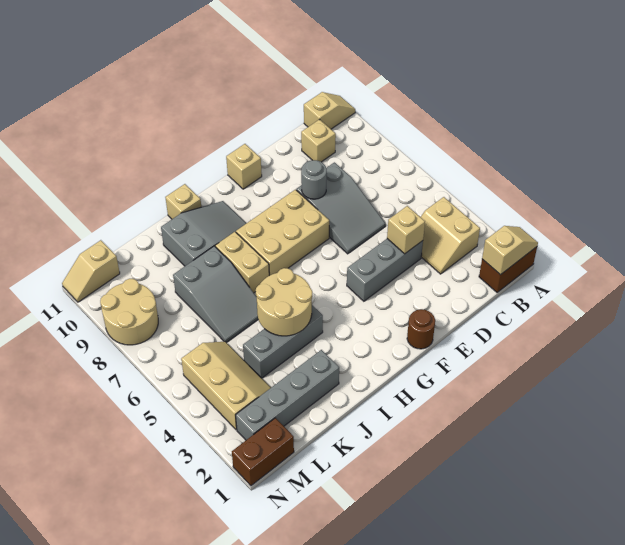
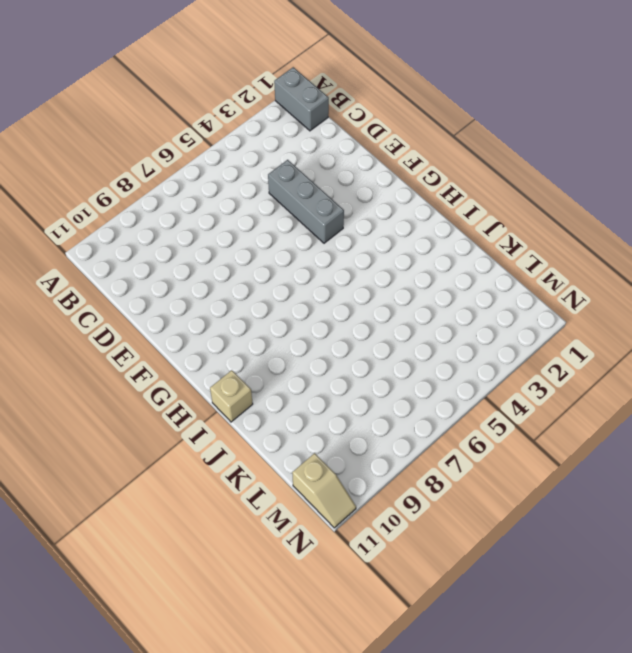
grey brick A1:B1 level 1 -> brown brick A1:B1 level 1
none -> tan slope A11:B11 level 1 top B
none -> tan slope B3:C4 level 1 top B
none -> tan brick C10 level 1

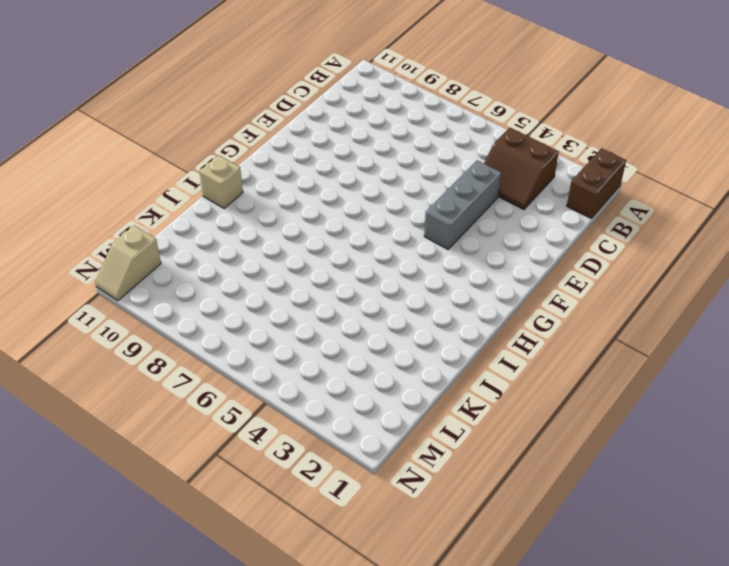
brown slope B3:C4 level 1 top B -> tan slope B3:C4 level 1 top B
none -> tan slope A11:B11 level 1 top B
none -> tan brick C10 level 1
none -> grey slope D6:E8 level 1 top 8

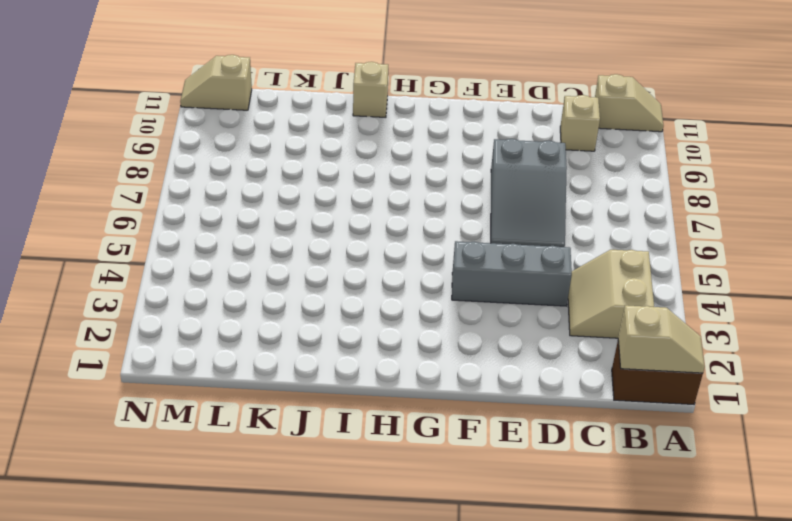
none -> brown round brick F1 level 1
none -> tan brick F7:H8 level 1
none -> tan brick F11 level 1

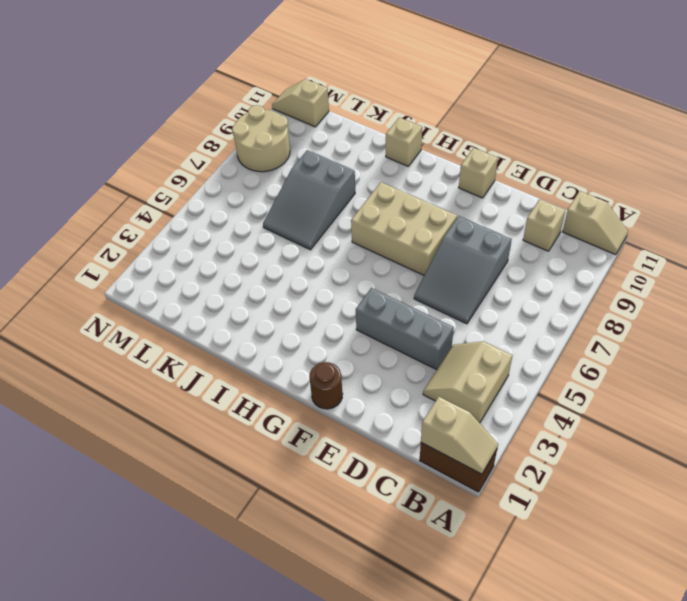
none -> grey slope H9:J10 level 1 top J
none -> grey brick I4:K4 level 1
none -> tan brick I7:I8 level 1

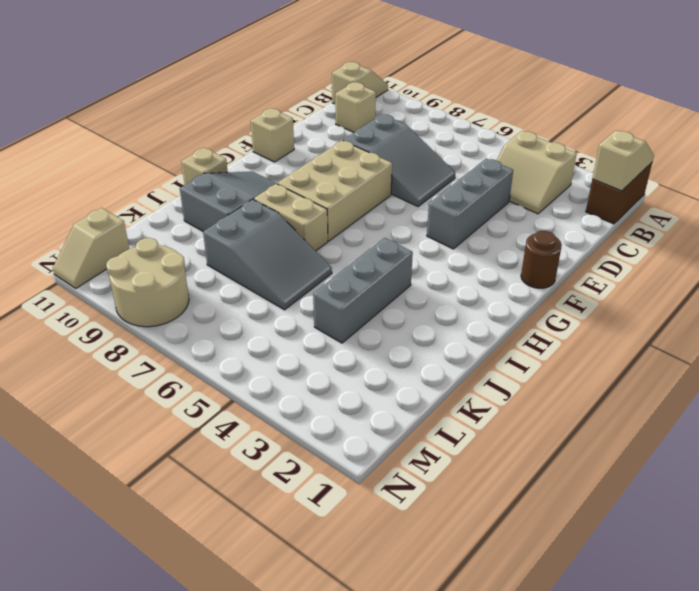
none -> grey brick J2:M2 level 1
none -> tan slope L3:M5 level 1 top M
none -> brown brick M1:N1 level 1

